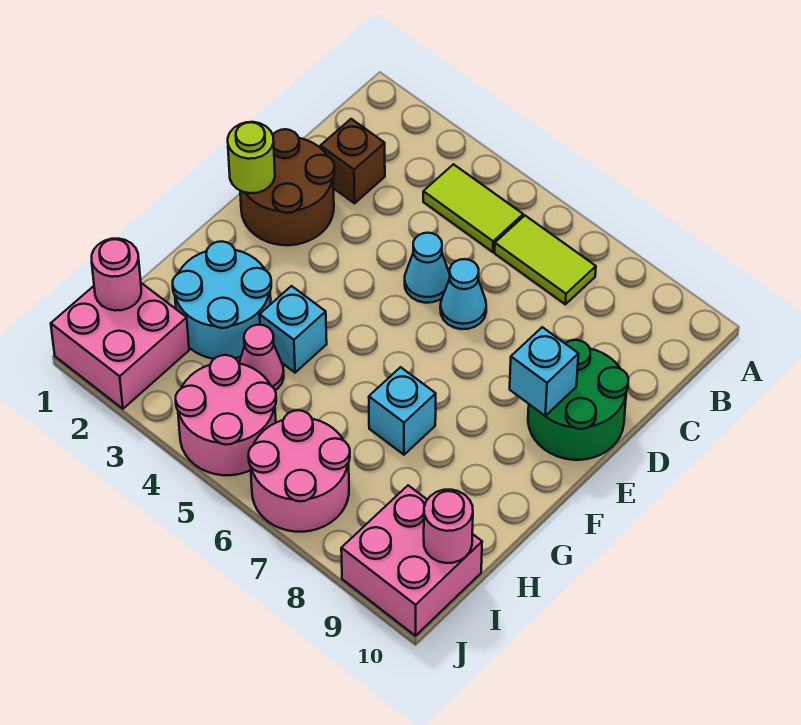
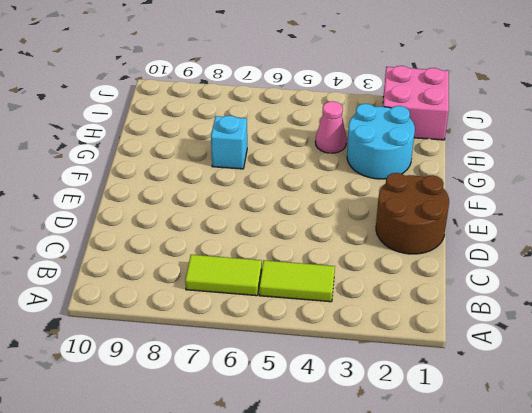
none -> brown brick C2 level 1
none -> cyan cone D5 level 1
none -> cyan cone D6 level 1

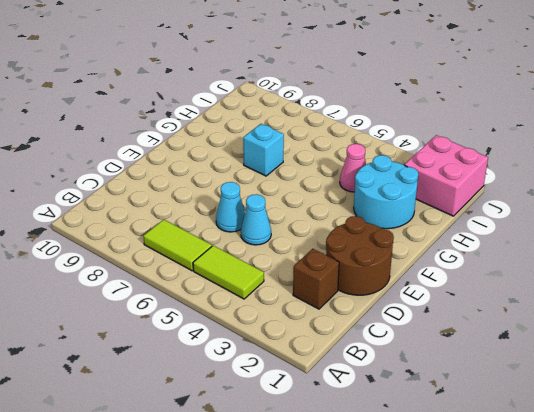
none -> green round brick D9:E10 level 1
none -> cyan brick G4 level 1
none -> pink round brick I4:J5 level 1

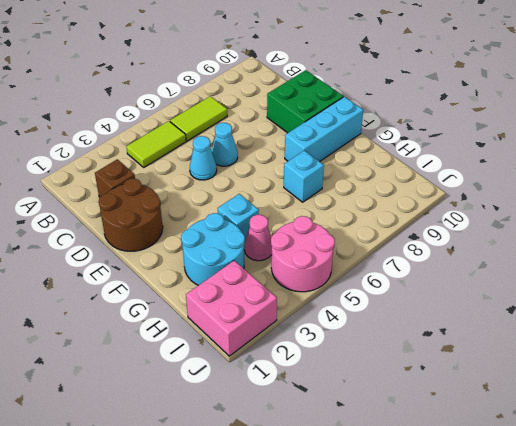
green brick D9:E10 level 1 -> green round brick D9:E10 level 1
cyan brick F8:F10 level 1 -> none
none -> pink round brick I6:J7 level 1
none -> pink brick I9:J10 level 1
none -> lime round brick E1 level 2

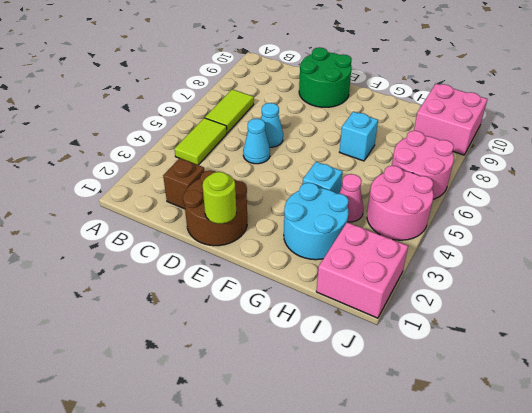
none -> cyan brick E9 level 2
none -> pink round brick I1 level 2
none -> pink round brick I10 level 2

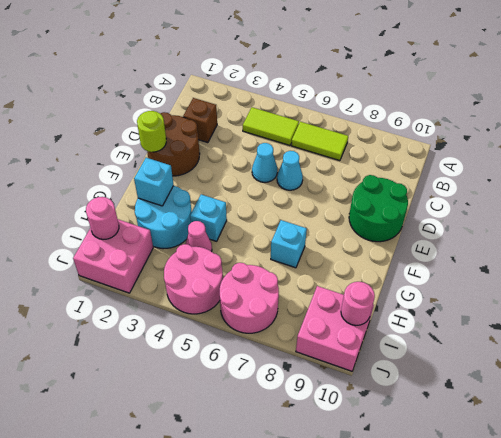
cyan brick G2 level 2 -> cyan brick E9 level 2

